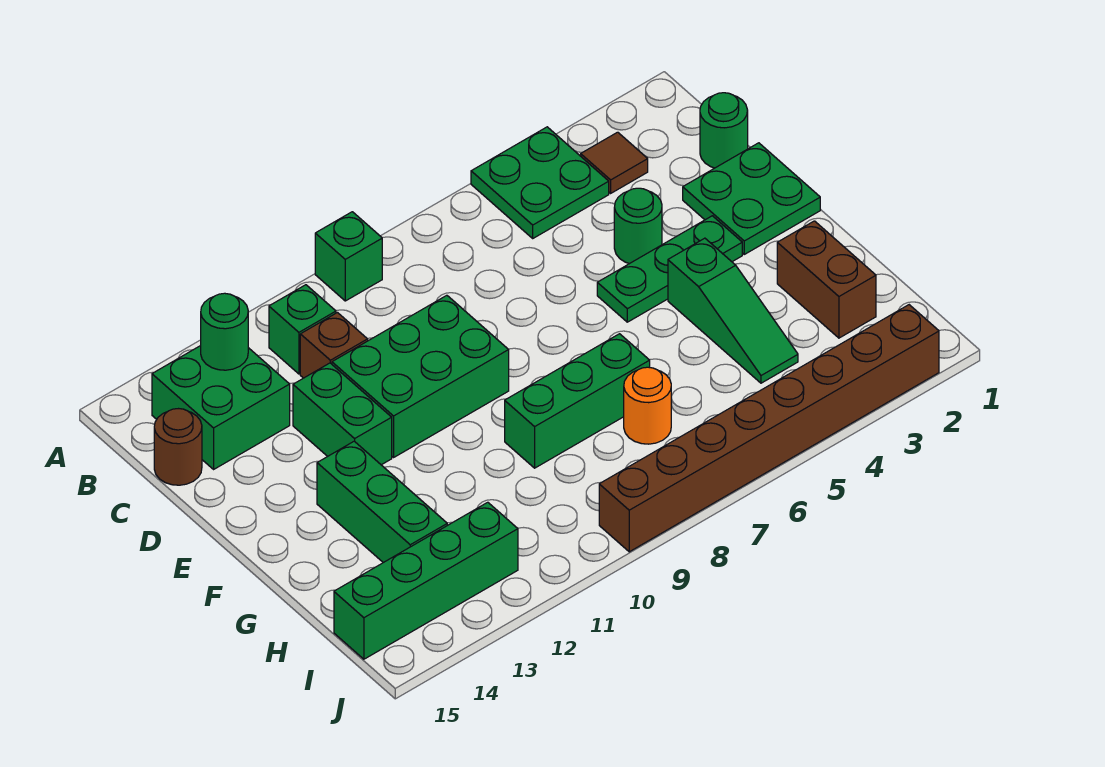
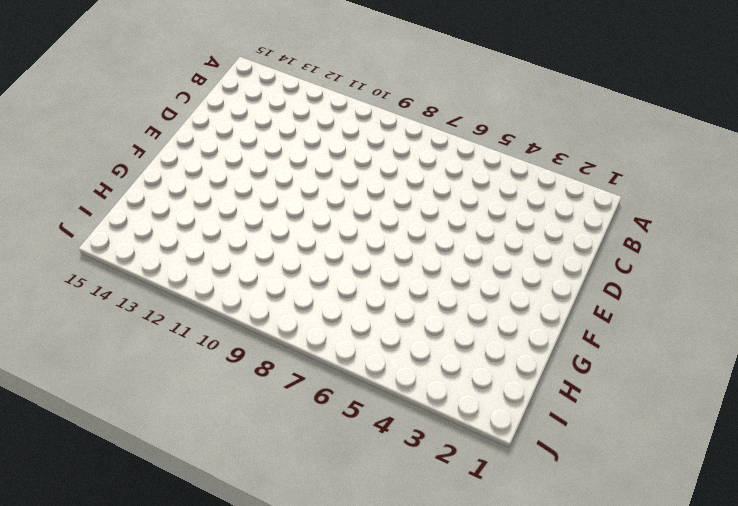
none -> green plate A4:B5 level 1
none -> green brick A9 level 1
none -> brown tile B3 level 1

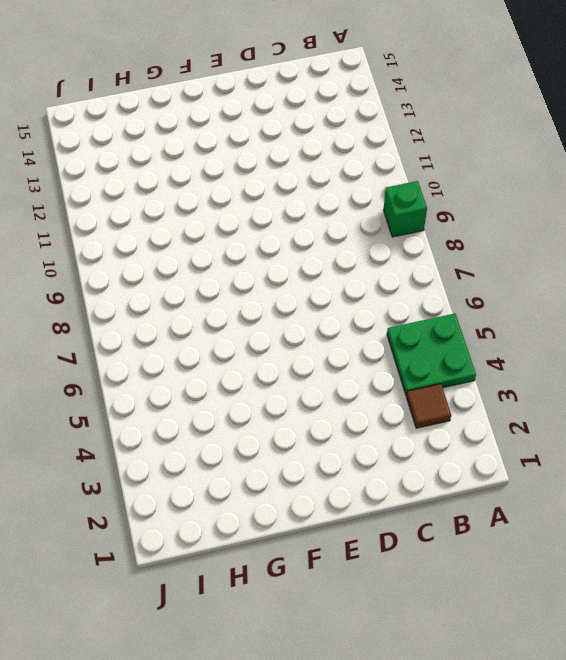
none -> green brick B11 level 1
none -> green brick B13:C14 level 1
none -> green round brick C1 level 1

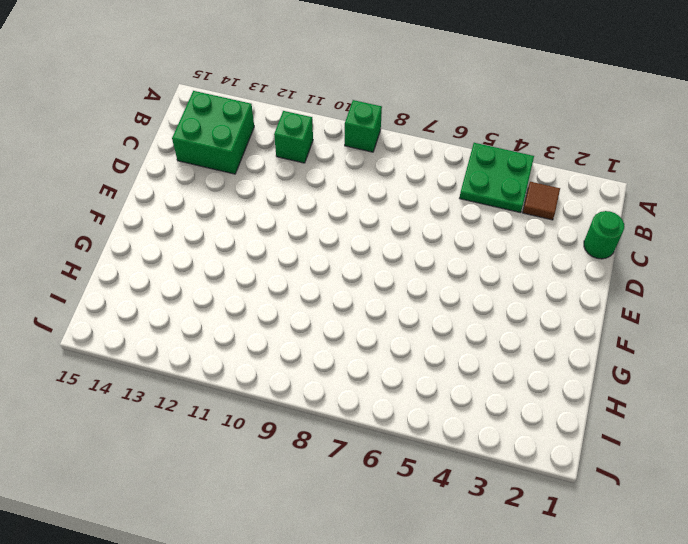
none -> brown brick C11 level 1
none -> brown round brick C15 level 1
none -> green plate D1:E2 level 1

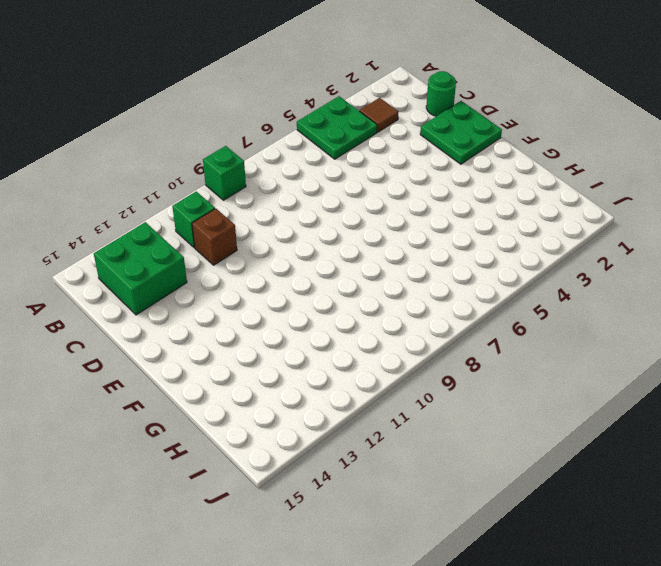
none -> brown round brick C15 level 1
none -> green round brick D4 level 1
none -> green brick D9:E11 level 1

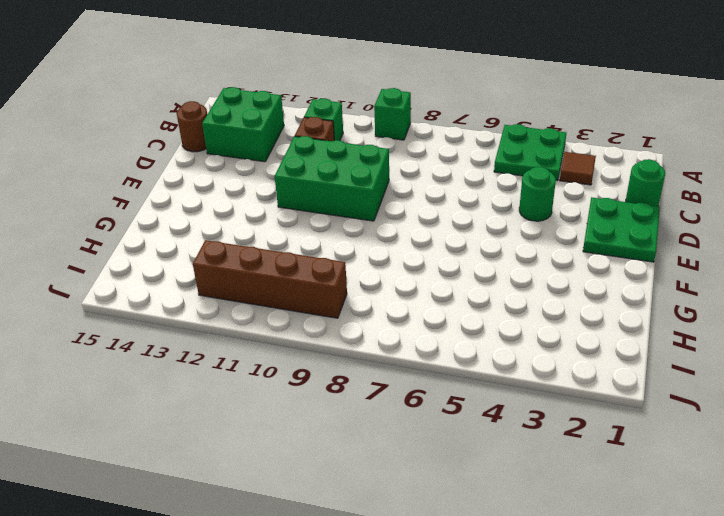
brown brick I9:I12 level 1 -> green brick I12:I15 level 1
none -> green brick D12:E12 level 1
none -> green plate E3:E5 level 1
none -> green slope F4:H4 level 1 top F

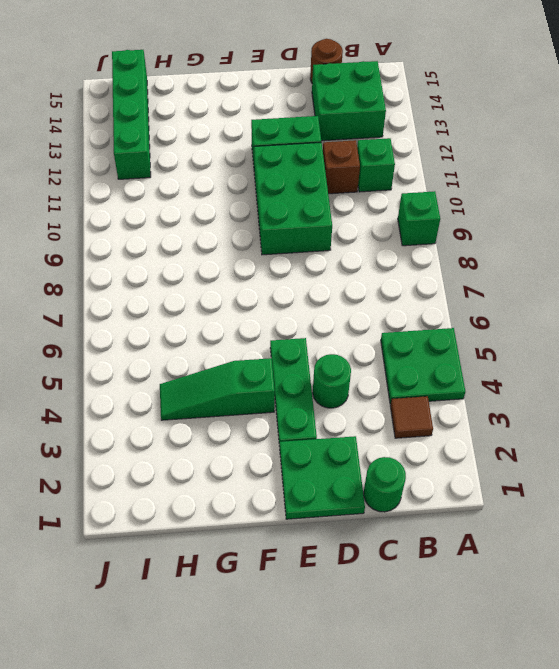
none -> green brick F13:H13 level 1
none -> brown brick G2:H2 level 1
none -> green brick G7:G9 level 1

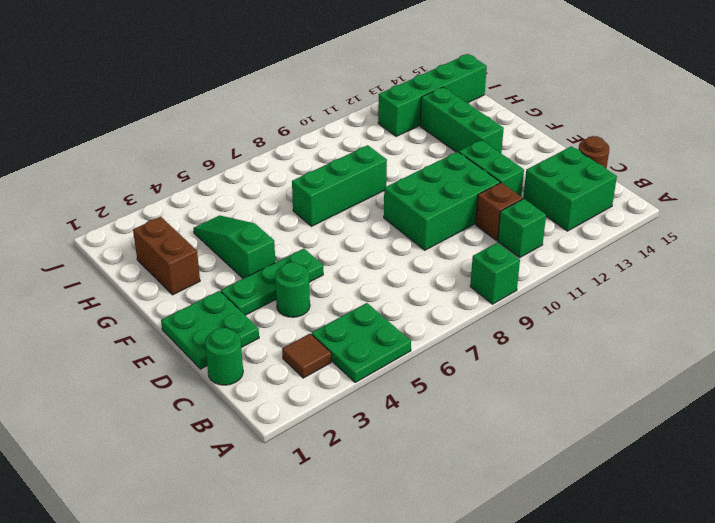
none -> orange round brick H7 level 1
none -> brown brick J2:J9 level 1
none -> green round brick B13 level 2

